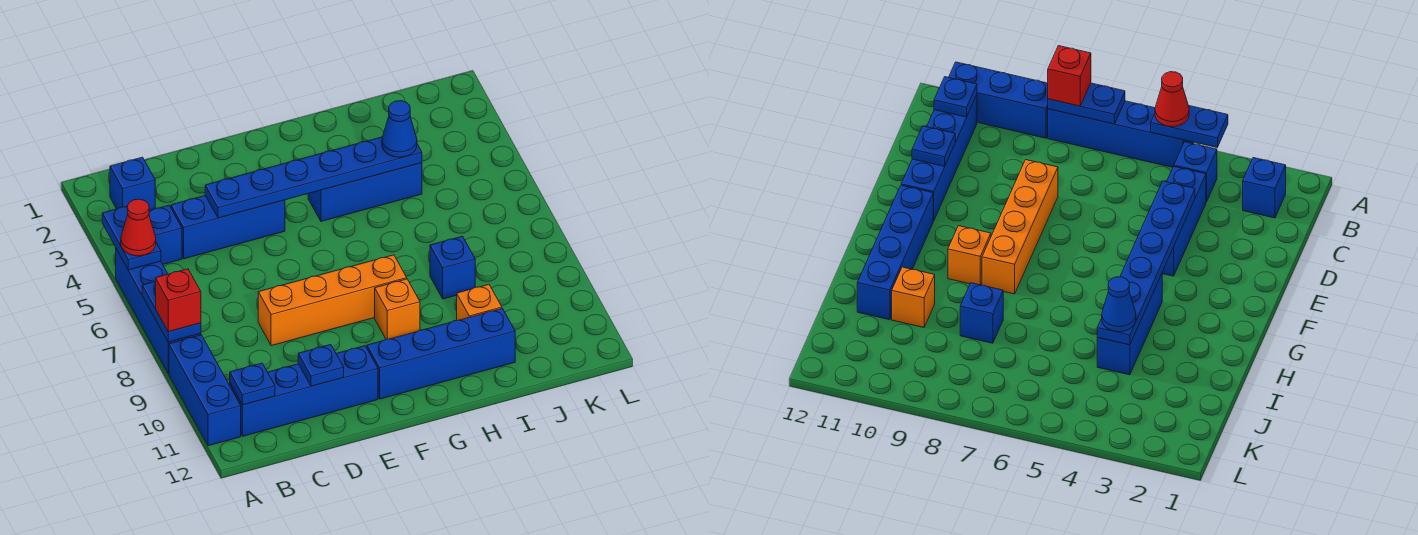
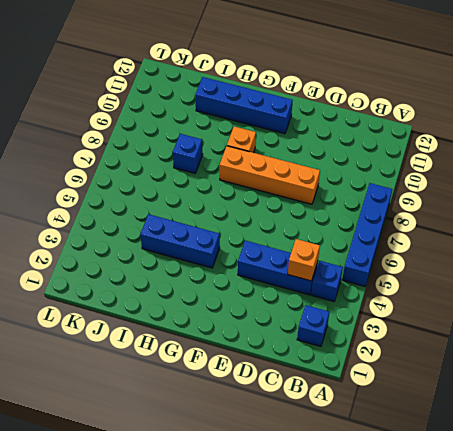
orange brick C4 level 2 -> orange brick I10 level 1
none -> blue brick A9:A11 level 1
none -> blue brick B11:E11 level 1
none -> blue plate A4:A5 level 2

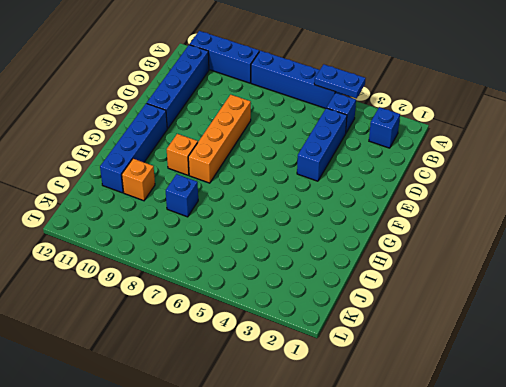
none -> blue brick G4:I4 level 1
none -> blue plate A7:A8 level 2
none -> blue plate B11 level 2

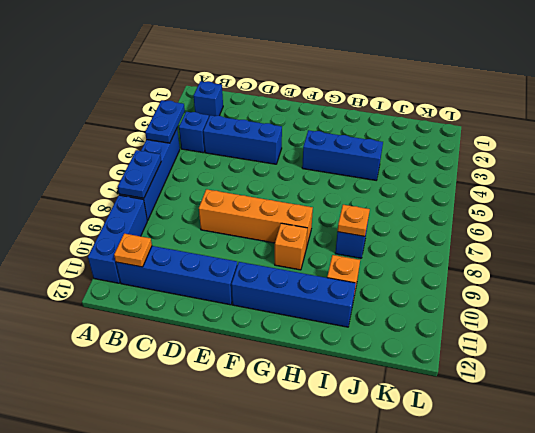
orange plate B11 level 2 -> blue plate B11 level 2
orange plate I8 level 2 -> none
none -> blue plate D4:I4 level 2
none -> blue plate D11 level 2
none -> red cone A5 level 3

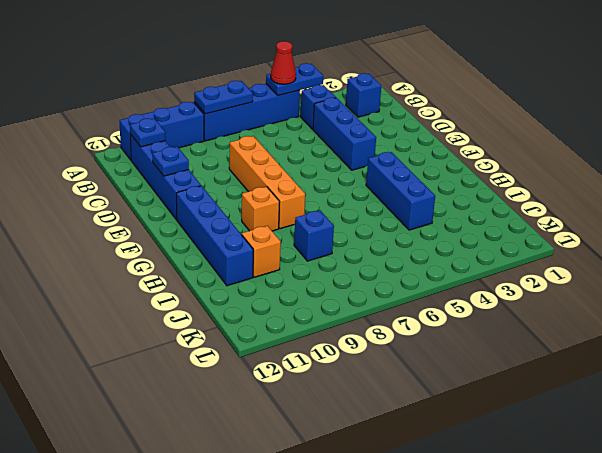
none -> blue plate D4:I4 level 2
none -> red brick A8 level 3
none -> blue cone I4 level 3

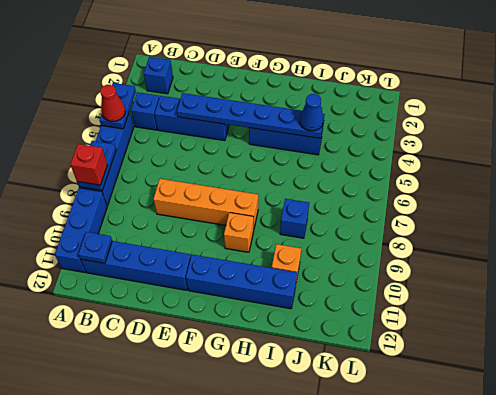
none -> blue plate D11 level 2

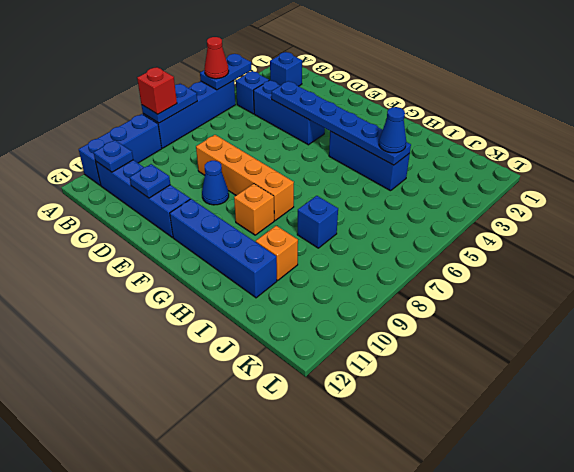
blue cone E9 level 1 -> none

